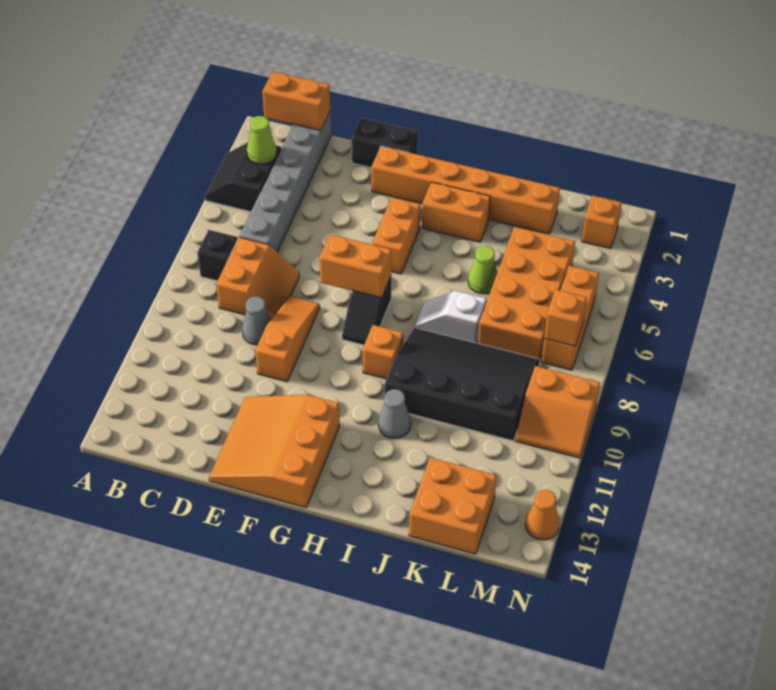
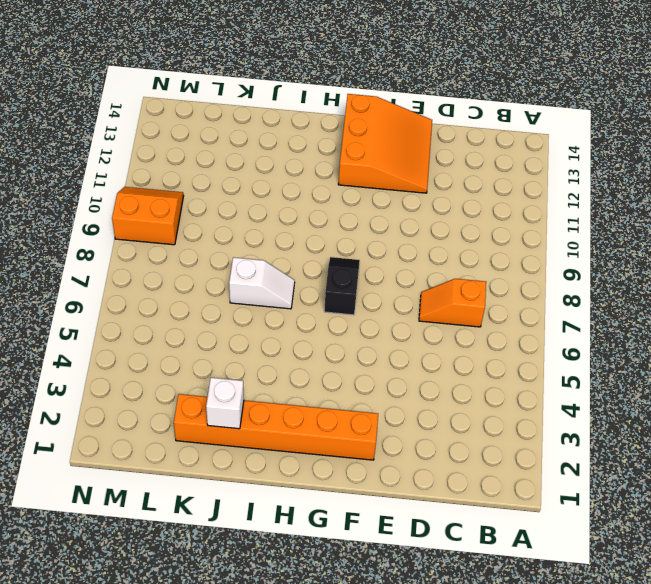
orange slope C7:D7 level 1 top C -> orange slope C7:D8 level 1 top C
white brick J2 level 2 -> none
none -> black slope A3:B4 level 1 top B
none -> black brick B7 level 1
none -> grey brick C1:C6 level 1

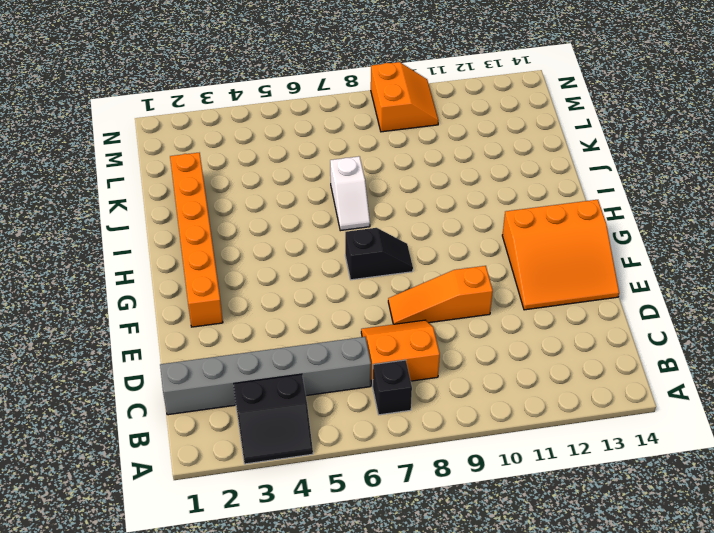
none -> grey cone D9 level 1
none -> black brick E1:F1 level 1
none -> orange brick G4:G5 level 1

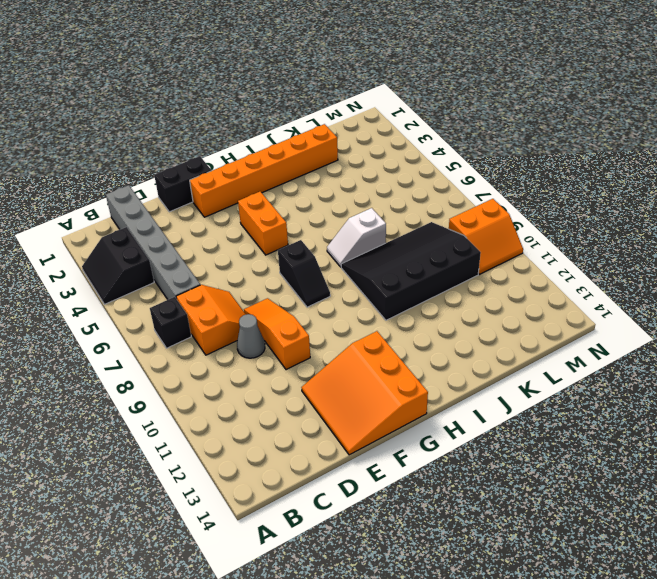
none -> orange brick H3:I3 level 1
none -> orange brick H9 level 1
none -> grey cone I11 level 1

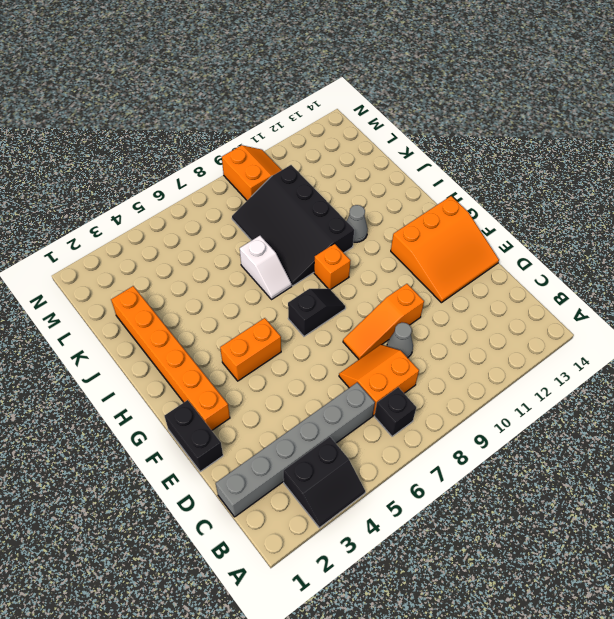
none -> orange brick H3:I3 level 1
none -> lime cone J5 level 1
none -> orange brick K4:L7 level 1

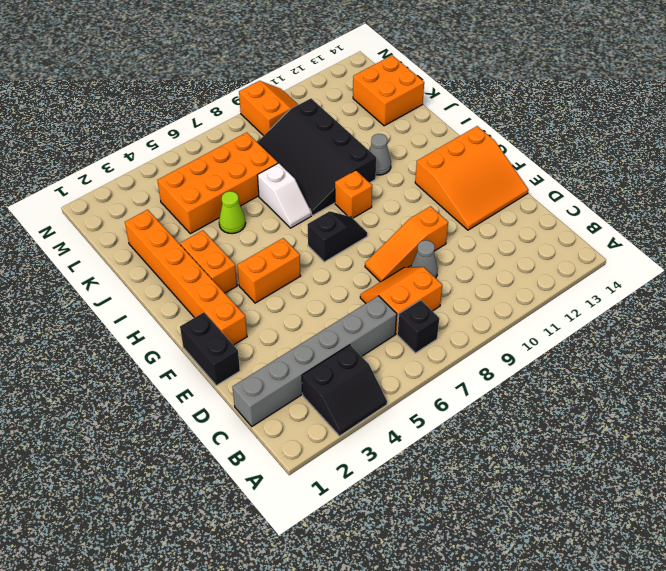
none -> orange brick M2 level 1
none -> orange brick M5:M7 level 1
none -> orange cone N13 level 1

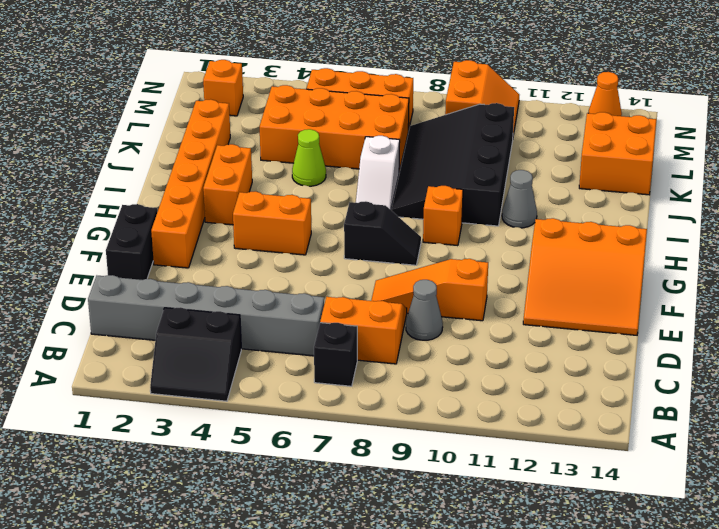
none -> orange brick B1:C1 level 2
none -> lime cone B3 level 2
none -> orange brick F7:G7 level 2

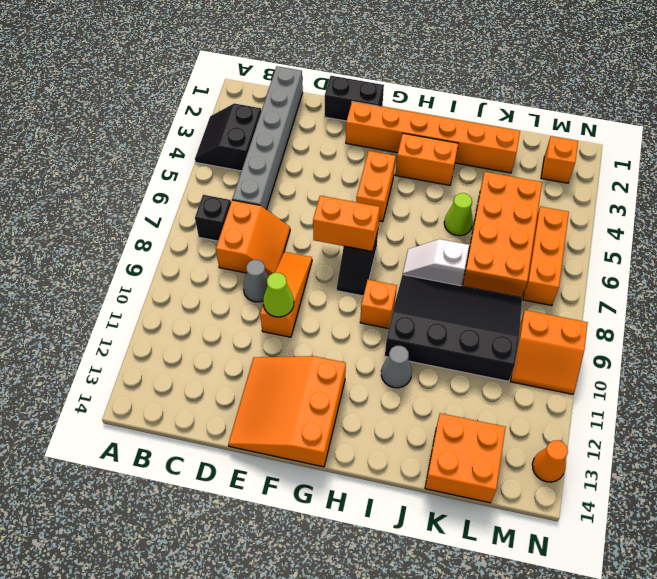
lime cone E10 level 2 -> lime cone B3 level 2
none -> orange brick B1:C1 level 2
none -> orange brick M7 level 2

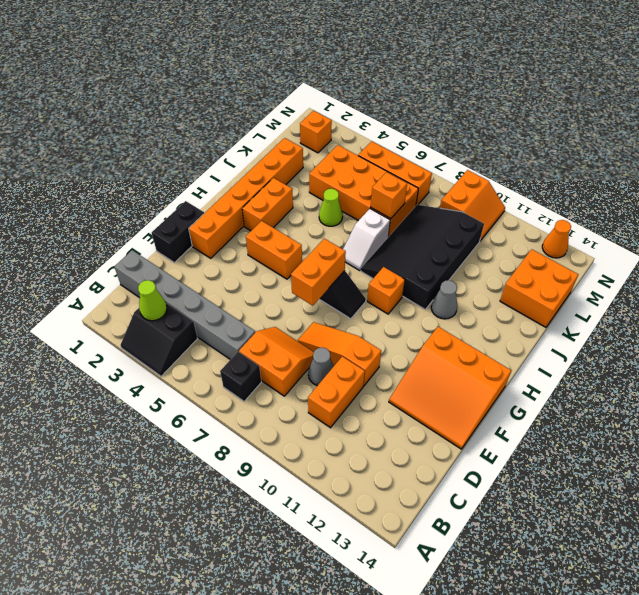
orange brick C10:D10 level 1 -> orange brick B1:C1 level 2
orange brick K7 level 2 -> orange brick M7 level 2

